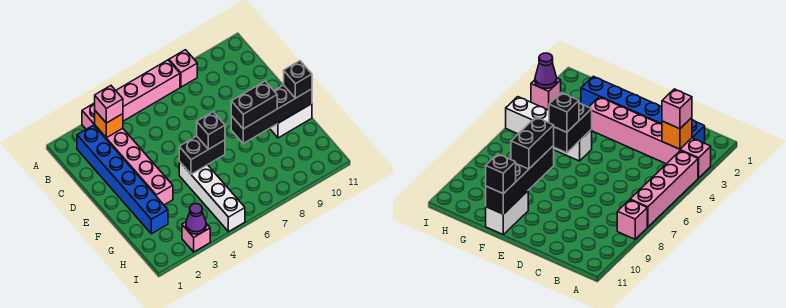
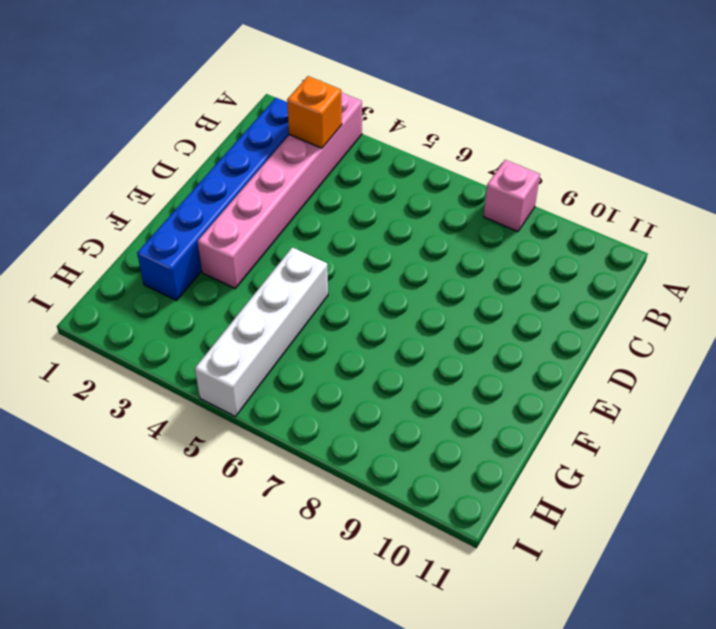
none -> pink brick A4:A7 level 1
none -> white brick F10:F11 level 1
none -> pink brick I3 level 1

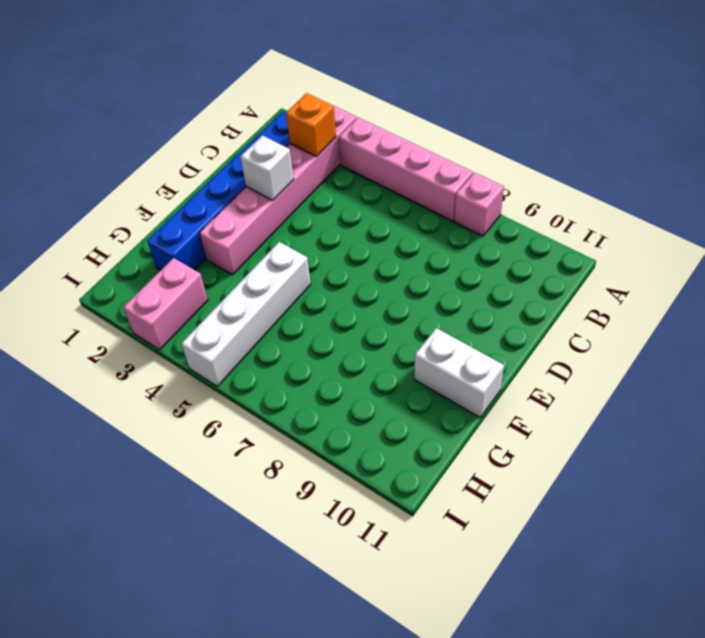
white brick D3 level 2 -> none
pink brick H3:I3 level 1 -> pink brick I3 level 1
none -> black brick F5:F6 level 2
none -> black brick F8:F11 level 2
none -> purple cone I3 level 2

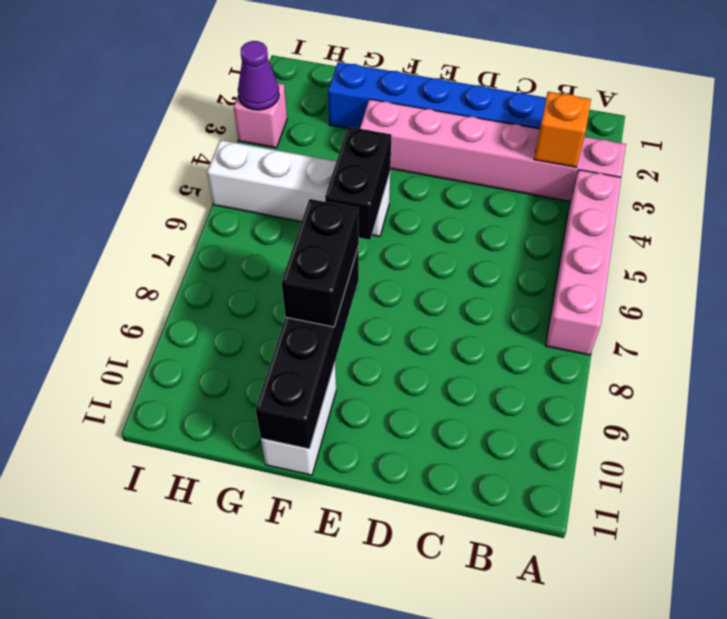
none -> pink brick A8 level 1
none -> pink brick B3 level 3
none -> black brick F6 level 3

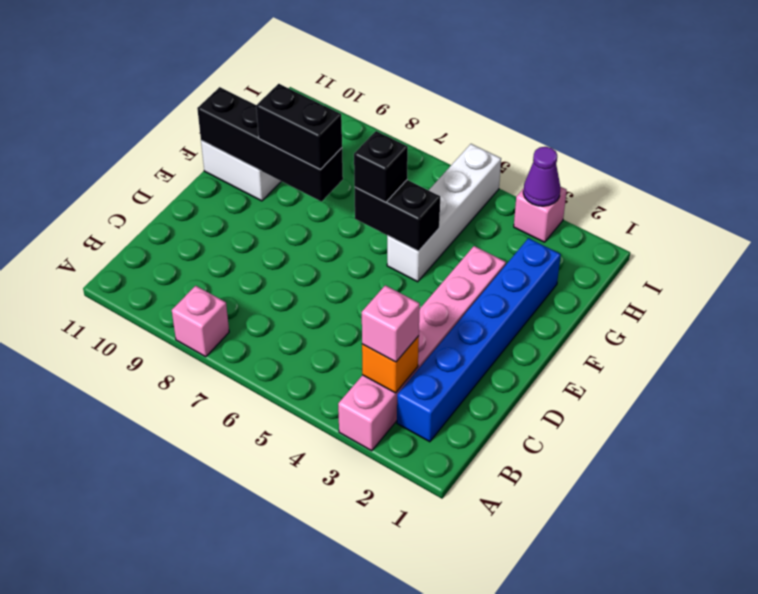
none -> pink brick A4:A7 level 1
none -> black brick F11 level 3

